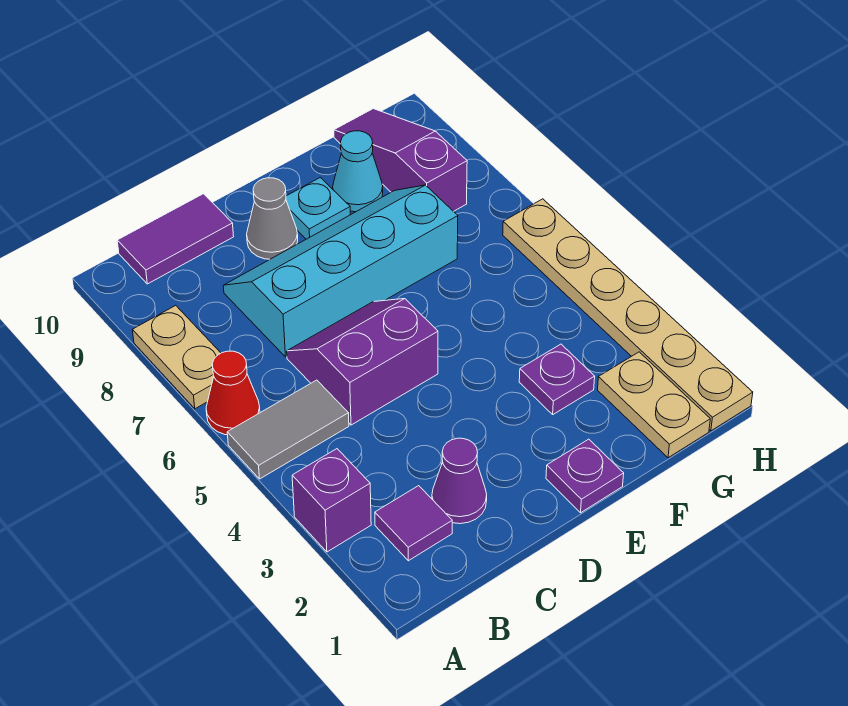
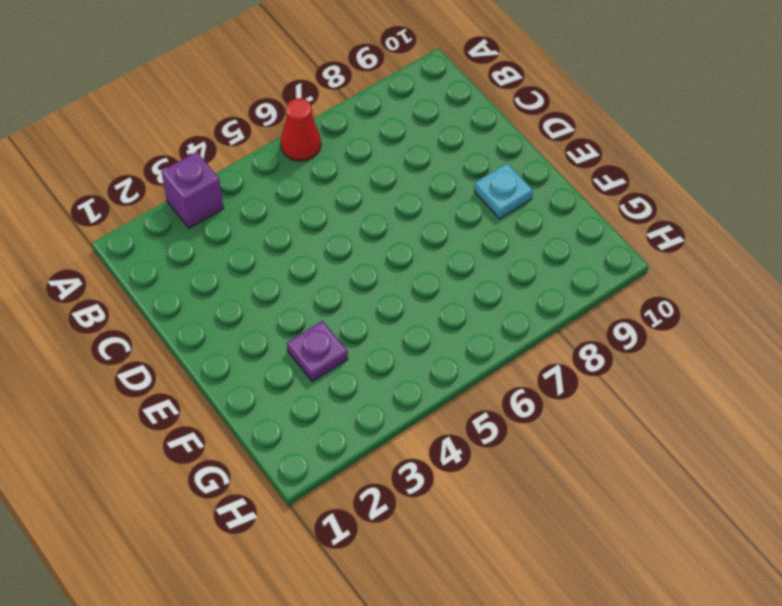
none -> grey tile A5:B5 level 1
none -> tan plate A7:A8 level 1
none -> purple tile B2 level 1

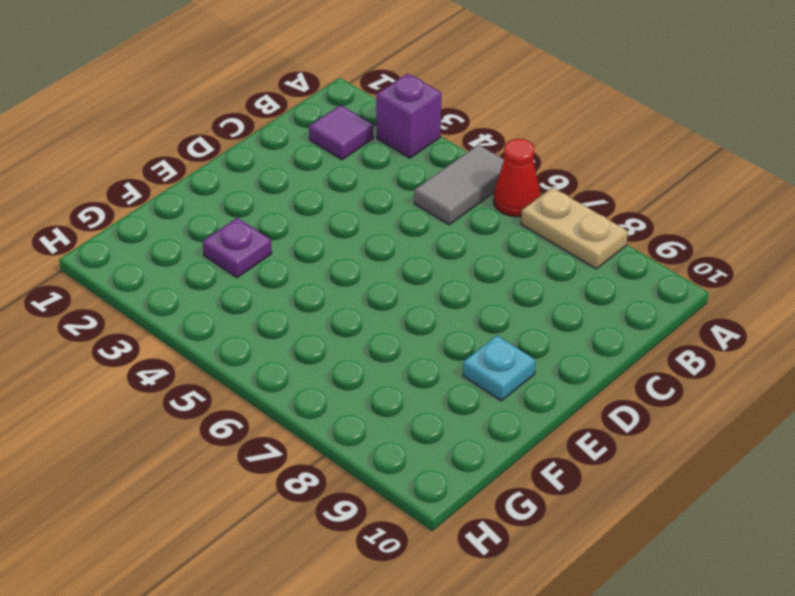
none -> purple tile B10:C10 level 1
none -> purple cone C2 level 1
none -> purple slope C5:D6 level 1 top 5

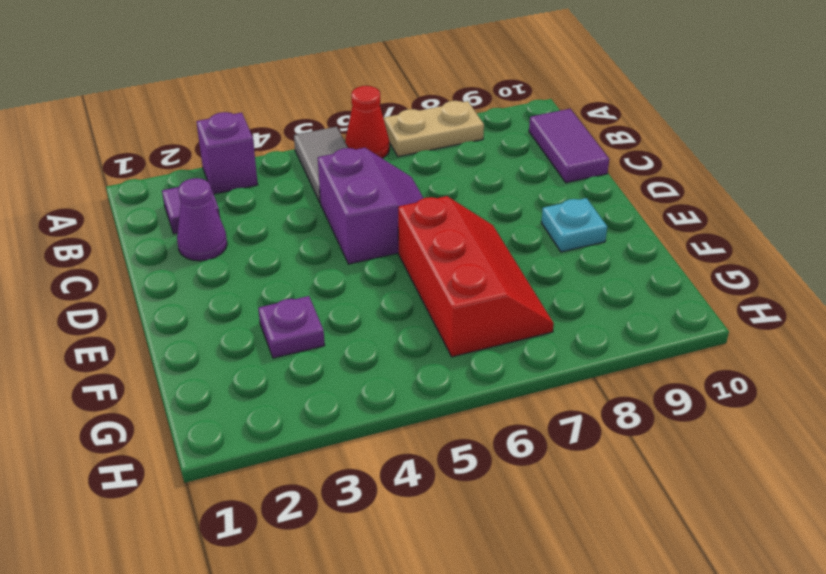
red slope E6:G7 level 1 top 6 -> cyan slope C7:F8 level 1 top 7
none -> grey cone D9 level 1
none -> purple plate E1 level 1
none -> cyan cone F9 level 1

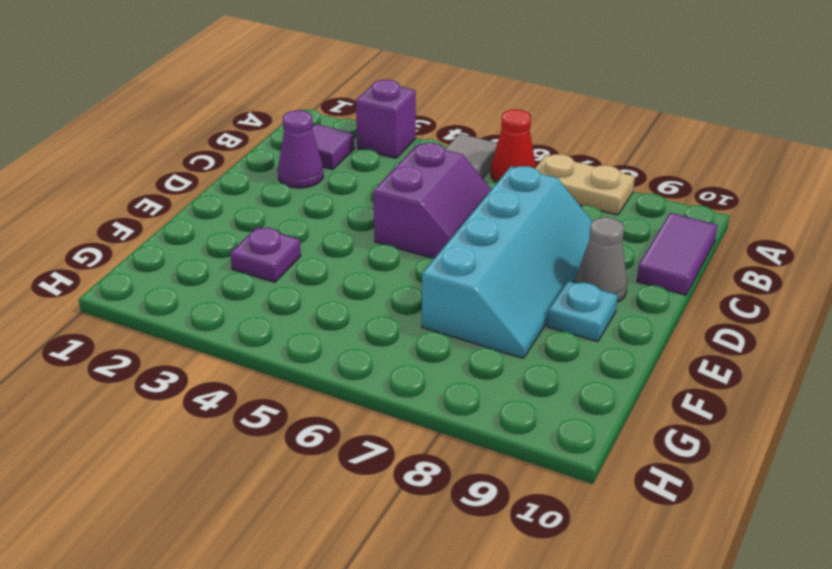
none -> purple plate E1 level 1
none -> cyan cone F9 level 1
none -> tan plate G1:G2 level 1

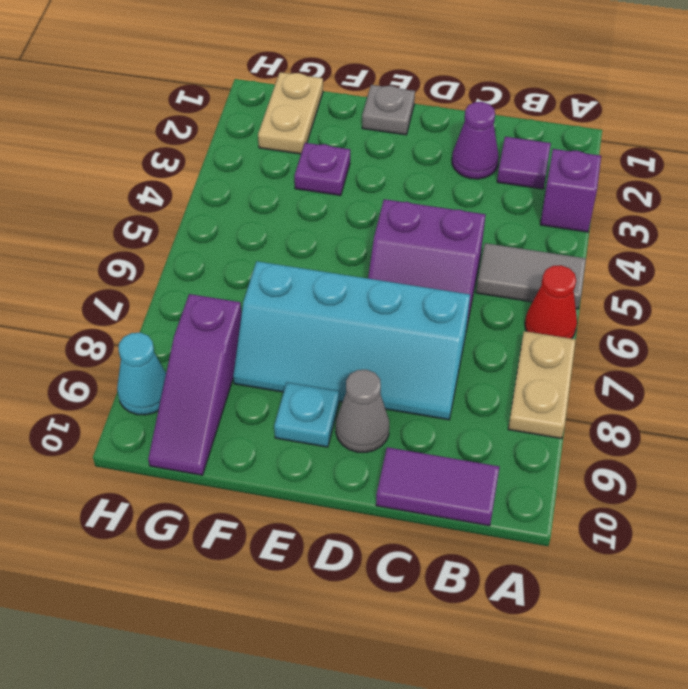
grey plate E1 level 1 -> purple plate E1 level 1
cyan cone H9 level 1 -> cyan cone F9 level 1
none -> tan plate H1:H6 level 1

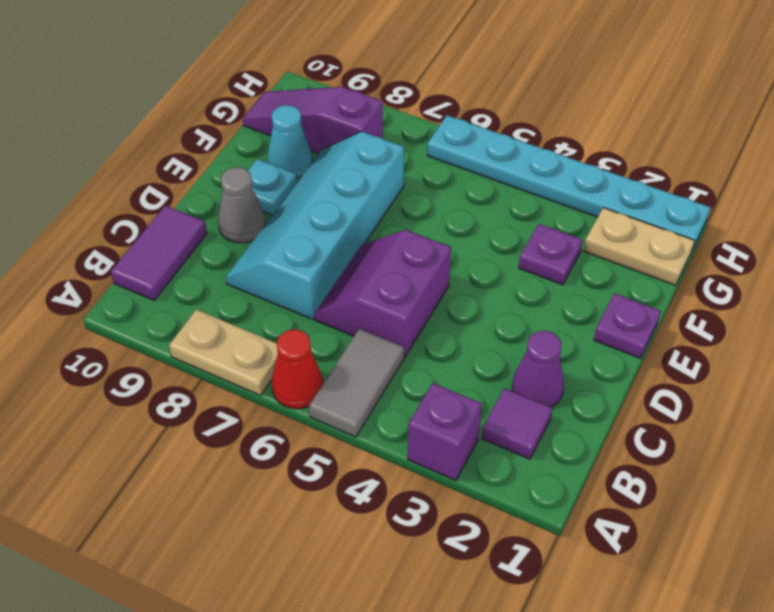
cyan plate H1:H6 level 1 -> tan plate H1:H6 level 1

